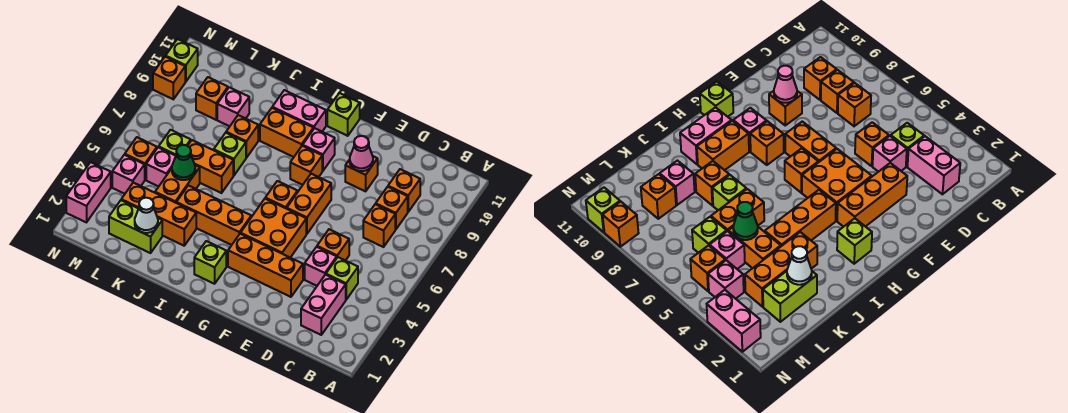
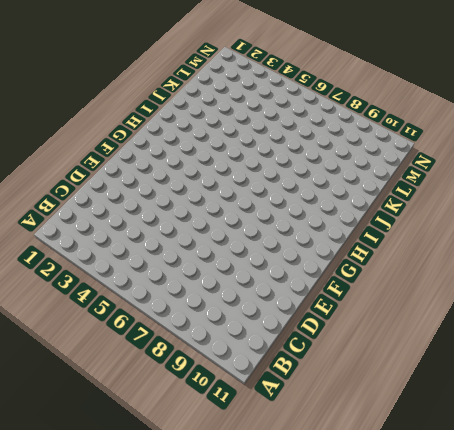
none -> pink brick C2:C3 level 1
none -> lime brick C4 level 1
none -> orange brick C7 level 1
none -> orange brick C8 level 1

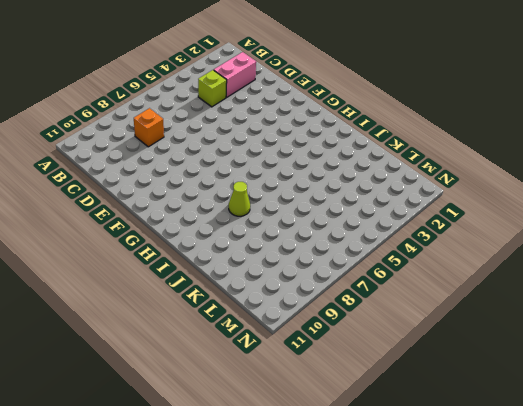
lime cone I8 level 1 -> none
none -> orange brick C7 level 1
none -> orange brick C9 level 1
none -> pink brick D4 level 1
none -> orange brick D5 level 1

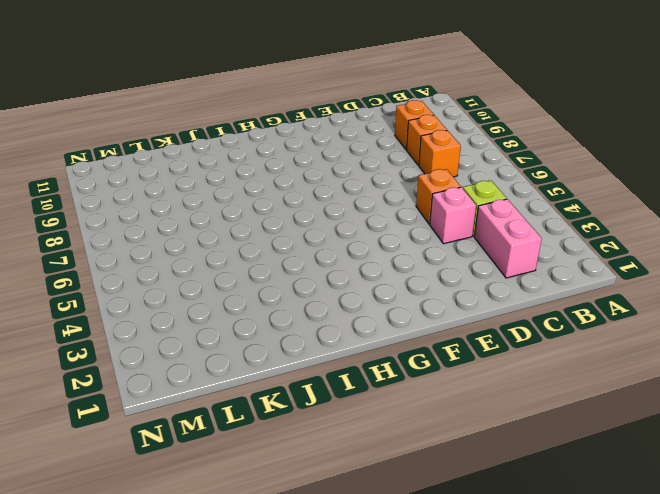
none -> orange brick E3:G3 level 1
none -> orange brick E9 level 1
none -> orange brick F4:G5 level 1
none -> orange brick F6:F7 level 1

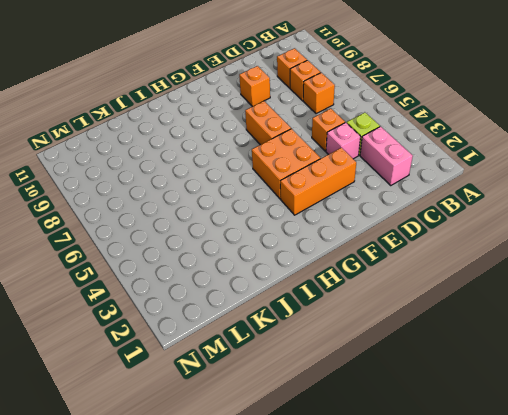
none -> orange brick G6 level 1
none -> orange brick G8 level 1
none -> pink brick G9 level 1
none -> lime brick G11 level 1

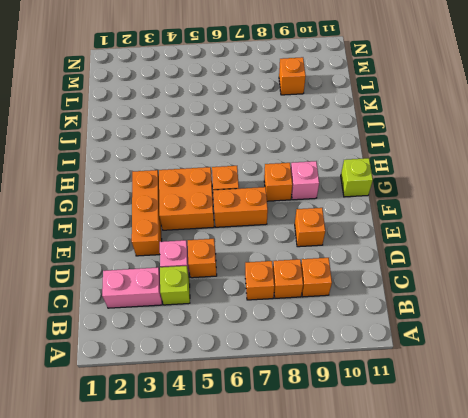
none -> lime brick H2 level 1
none -> orange brick H4:J4 level 1
none -> orange brick H9:I9 level 1
none -> pink brick H10:I10 level 1

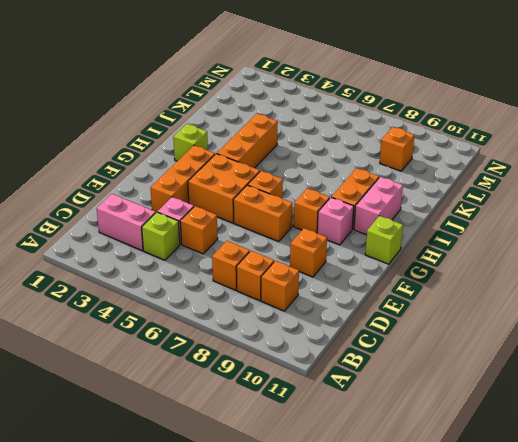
none -> orange brick J3:L3 level 1
none -> orange brick J6:K6 level 1
none -> lime brick J7 level 1
none -> orange brick J8 level 1

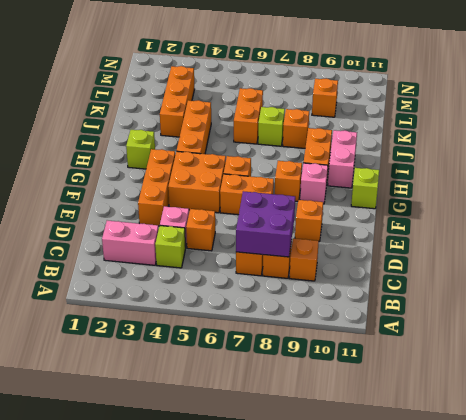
purple brick C7:D8 level 2 -> none
none -> lime brick K2:L2 level 1
none -> orange brick K4:K5 level 1
none -> pink brick K9 level 1
none -> pink brick L5 level 1

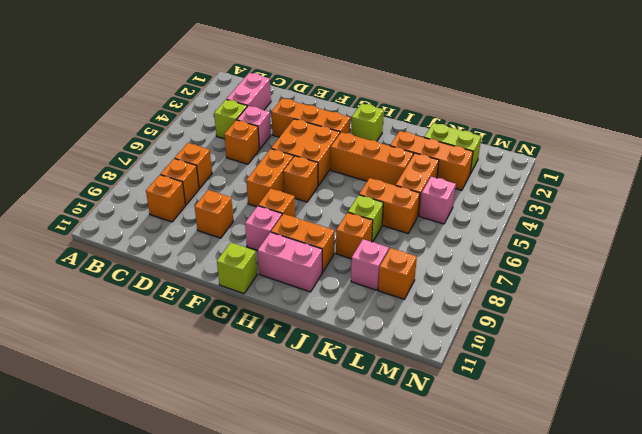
none -> lime brick L6 level 1
none -> pink brick M4 level 1
none -> orange brick M5 level 1
none -> pink brick N2:N3 level 1

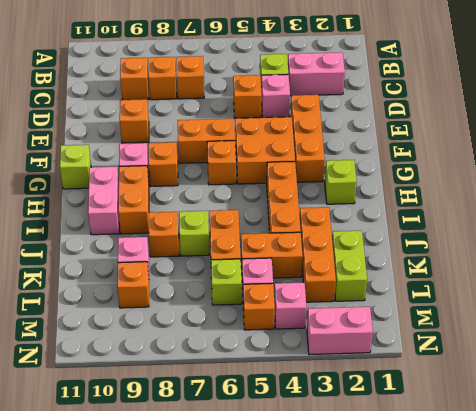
none -> orange brick N9 level 1
none -> lime brick N10 level 1
none -> pink cone E9 level 2
none -> white cone K2 level 2

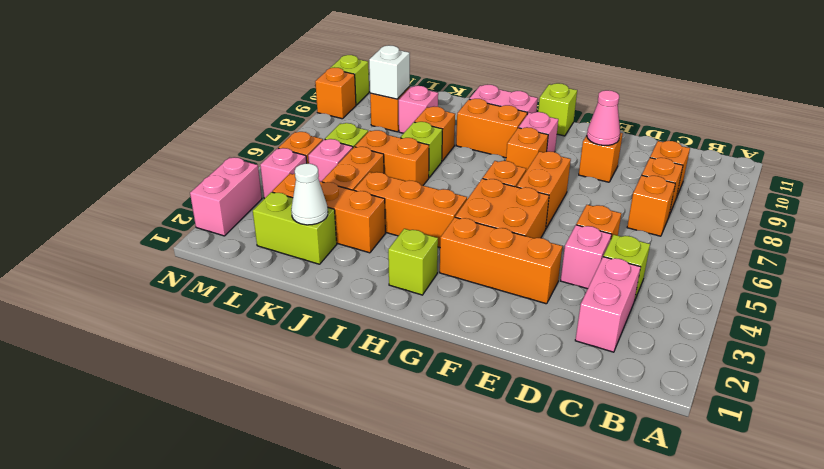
white brick L9 level 2 -> none
none -> green cone K5 level 2

